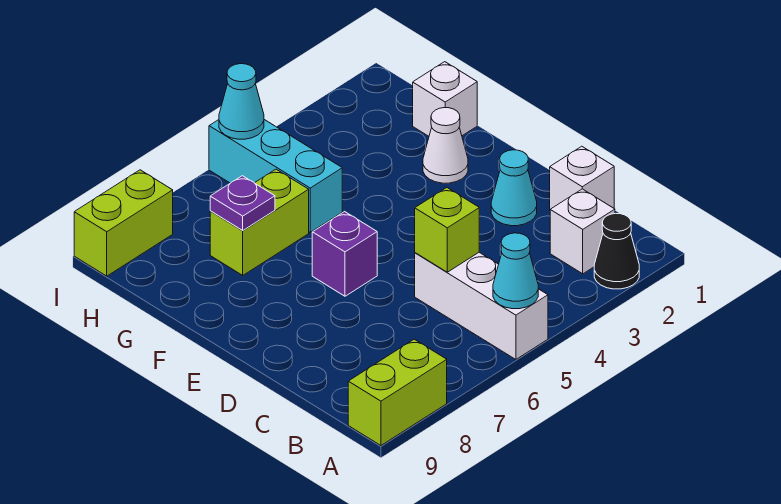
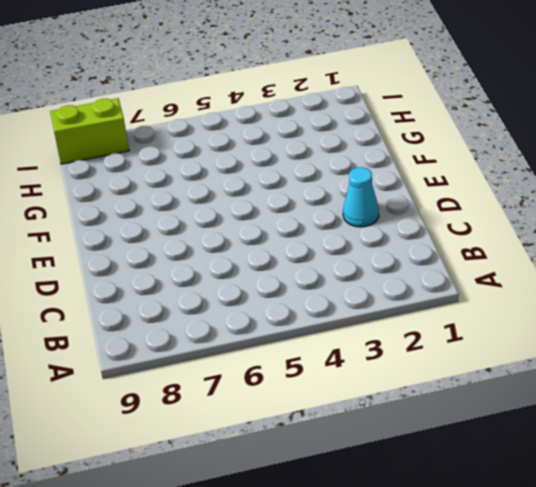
none -> black cone A2 level 1
none -> white brick A5:C5 level 1
none -> lime brick A8:A9 level 1

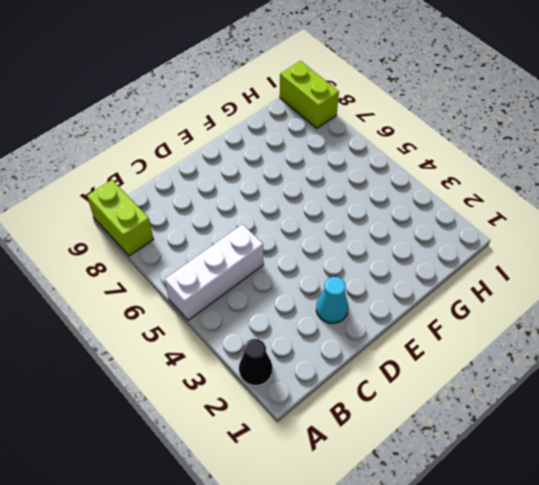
none -> white brick B2 level 1
none -> white brick C1 level 1
none -> purple brick E6 level 1

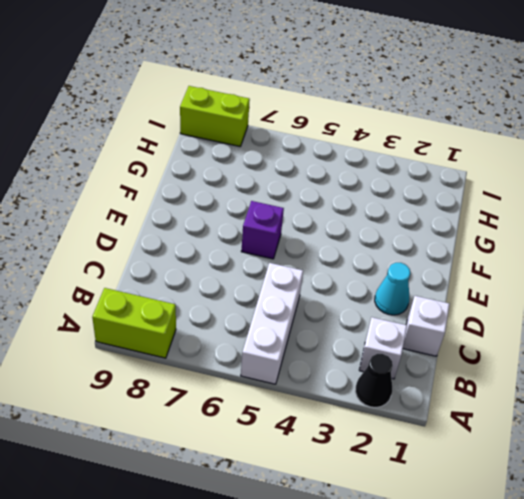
none -> white cone F2 level 1
none -> white brick G1 level 1
none -> cyan brick G5:I5 level 1

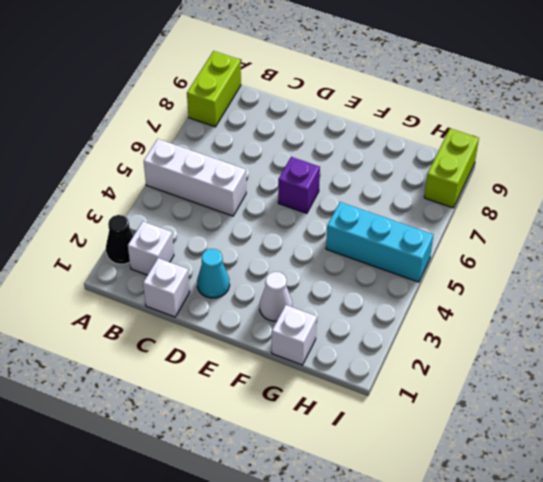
none -> lime brick G6:G7 level 1
none -> cyan cone A5 level 2
none -> lime brick C5 level 2

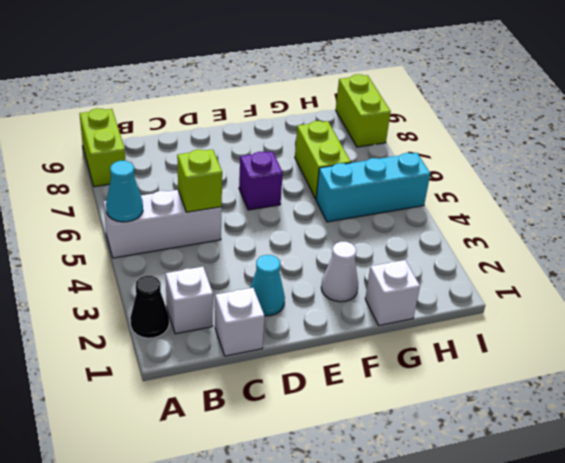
none -> purple plate G7 level 2
none -> cyan cone I5 level 2

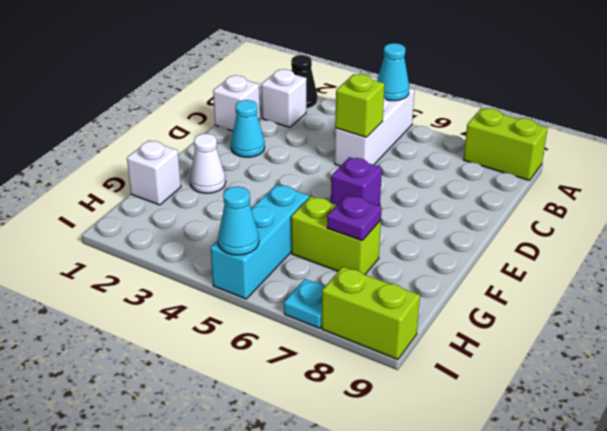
cyan plate I7 level 1 -> none

